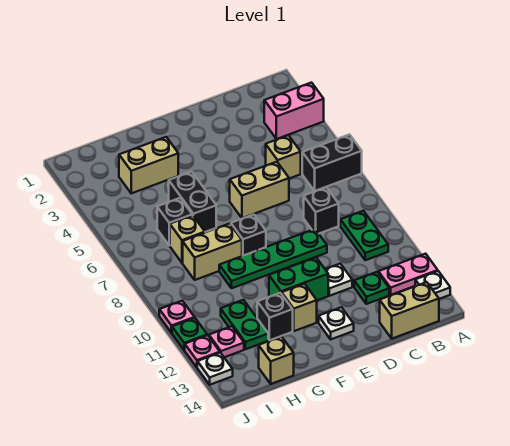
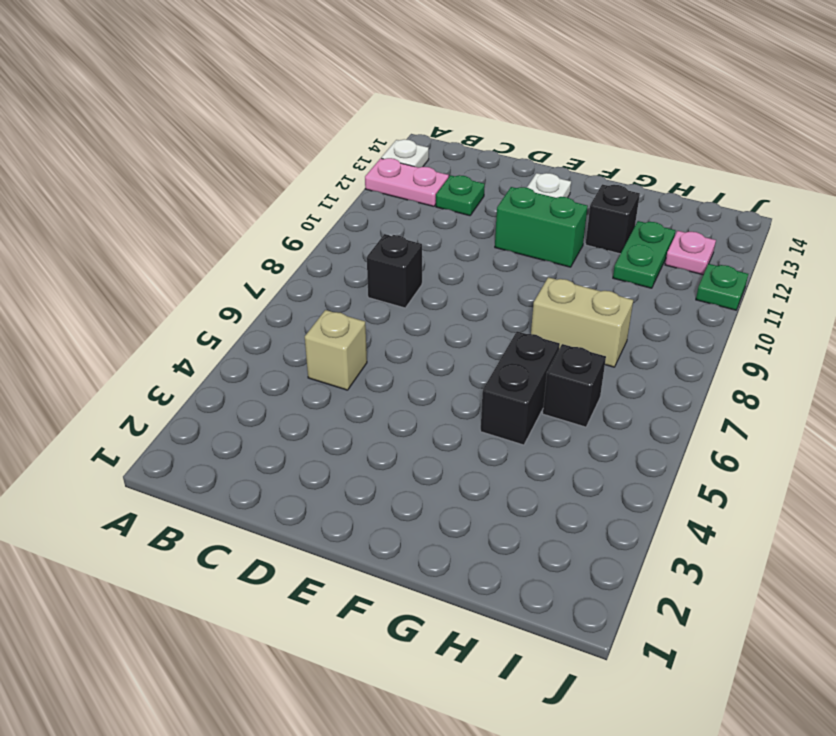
none -> pink brick A3:B3 level 1
none -> black brick A6:B6 level 1
none -> green plate B9:B10 level 1

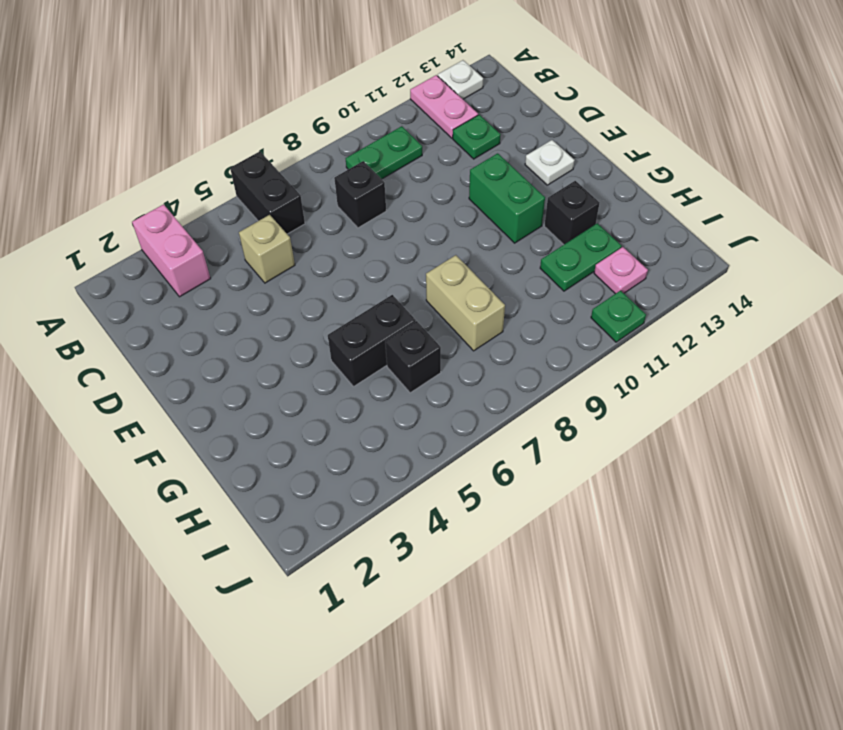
none -> tan brick B14:C14 level 1
none -> tan brick D6:E6 level 1
none -> green plate D9:G9 level 1

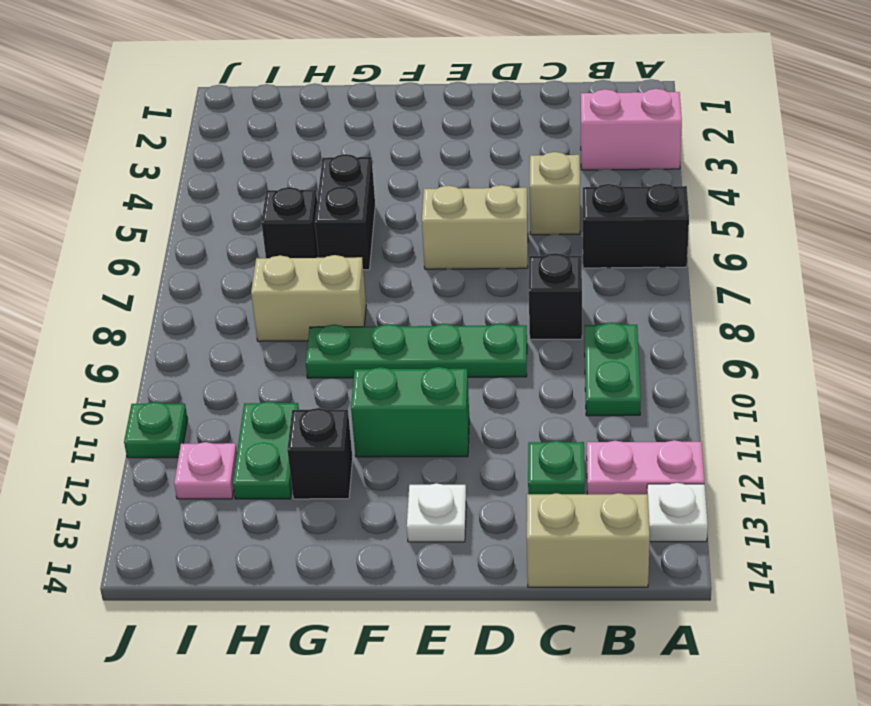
none -> white plate D11 level 1
none -> black brick F8 level 1
none -> tan brick F12 level 1

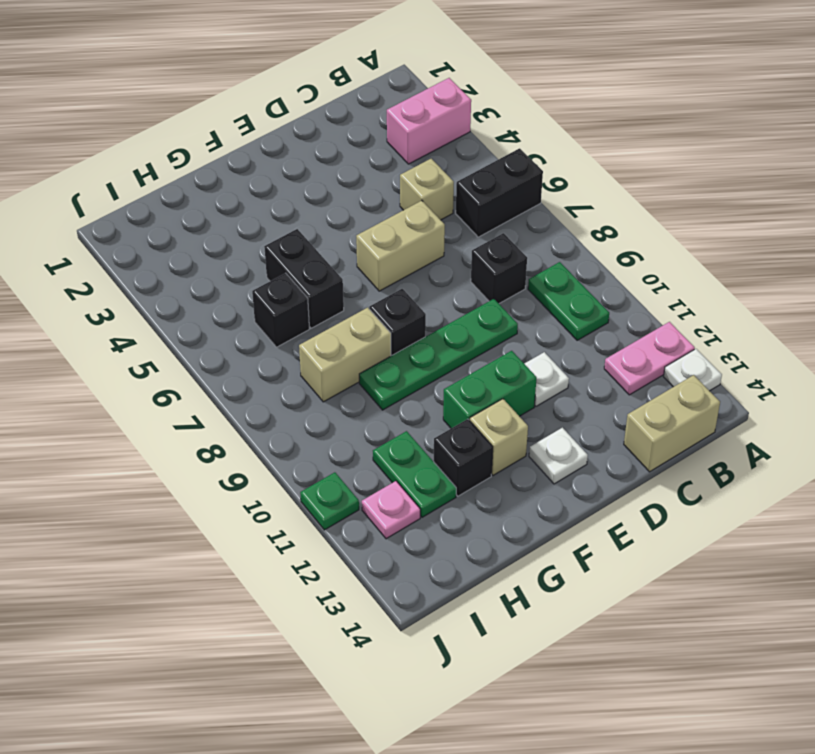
none -> green plate C12 level 1
none -> tan brick G3:H3 level 1
none -> tan brick H7 level 1

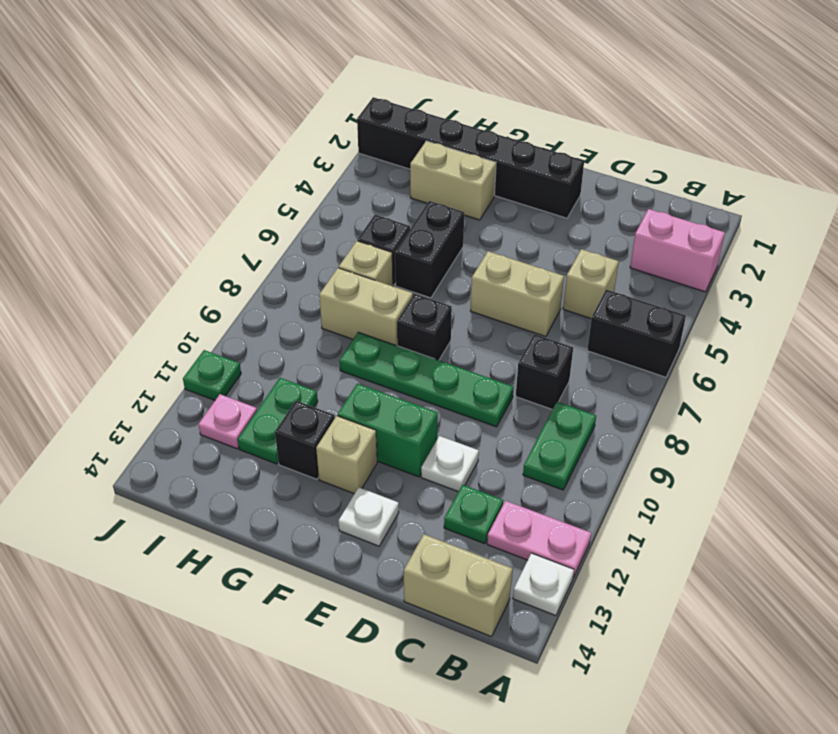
black brick E2:J2 level 1 -> none
none -> tan brick H14 level 1
none -> pink plate J10 level 1
none -> pink plate J12 level 1

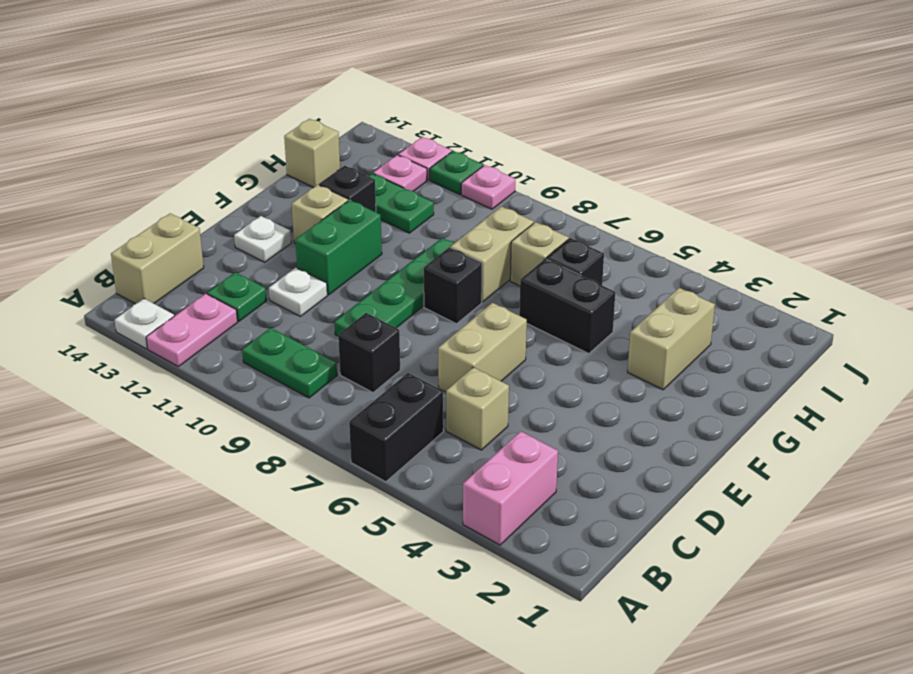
none -> white plate J13 level 1

